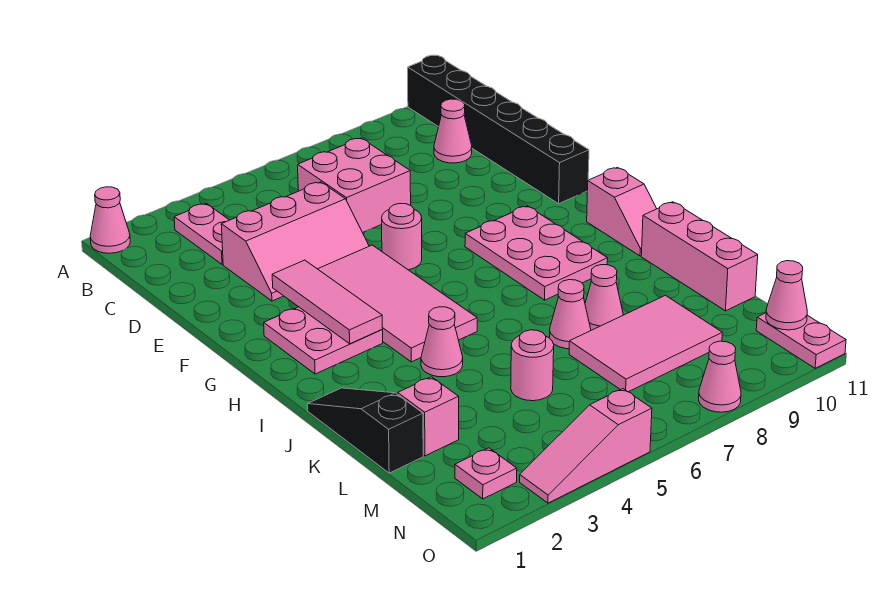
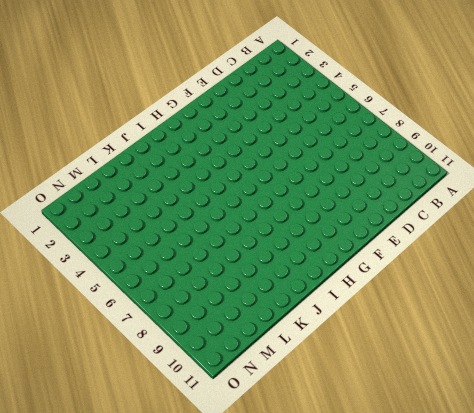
none -> pink cone A1 level 1
none -> black brick A11:F11 level 1
none -> pink plate B3:C3 level 1

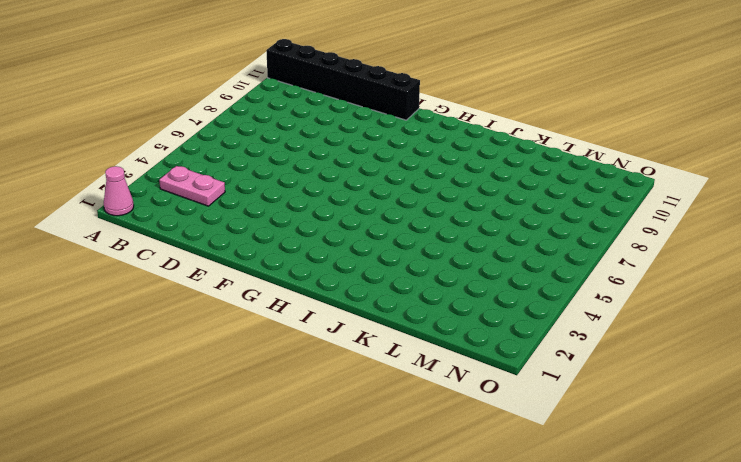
none -> pink brick C6:D7 level 1
none -> pink cone C10 level 1
none -> pink slope D3:E5 level 1 top D

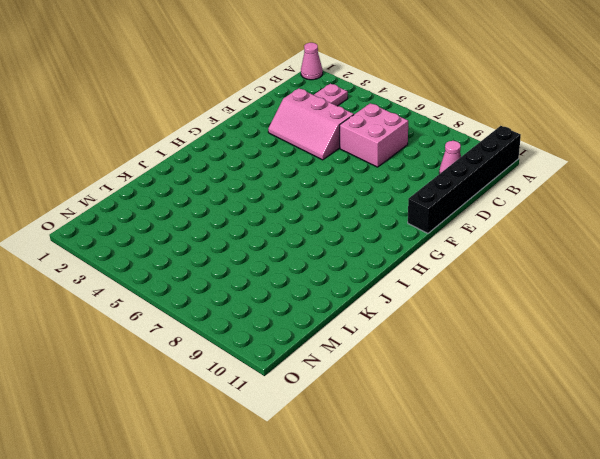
none -> pink tile F4:I5 level 1
none -> pink round brick F6 level 1
none -> pink plate G2:H3 level 1

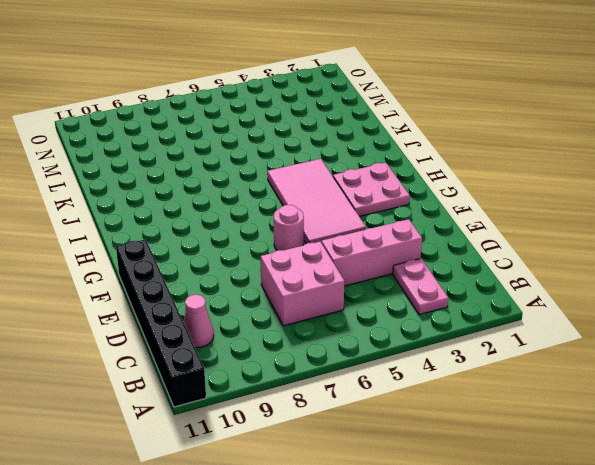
none -> pink cone A1 level 1
none -> pink plate G8:I9 level 1
none -> pink slope H11:I11 level 1 top H

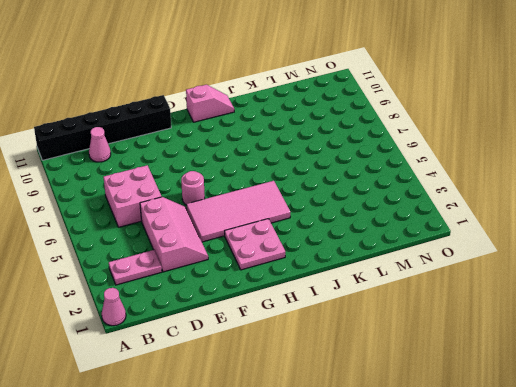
none -> pink plate G8:I9 level 1
none -> black slope J1:L1 level 1 top L
none -> pink cone J4 level 1

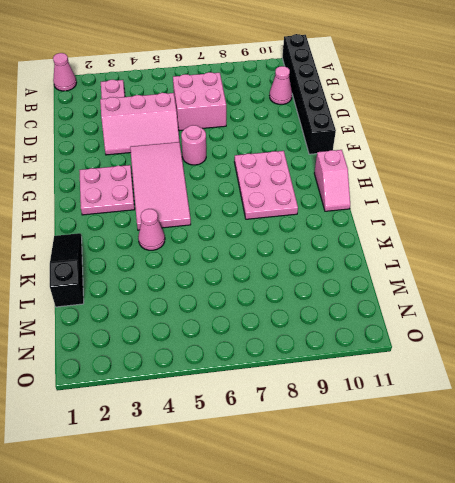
none -> pink brick J11:L11 level 1
none -> pink cone K7 level 1
none -> pink cone K8 level 1

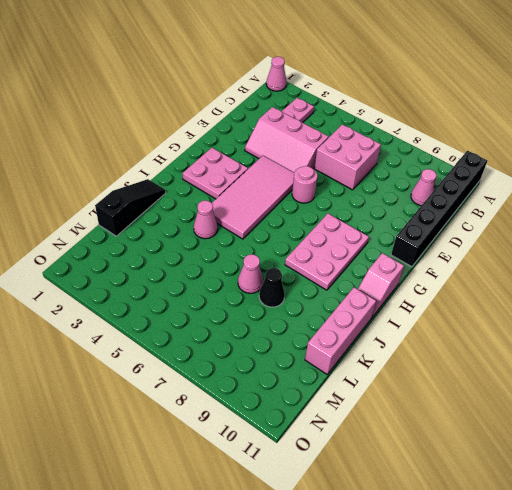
black cone K8 level 1 -> pink cone K8 level 1
none -> pink brick L2 level 1
none -> pink round brick L5 level 1
none -> pink tile L7:M9 level 1

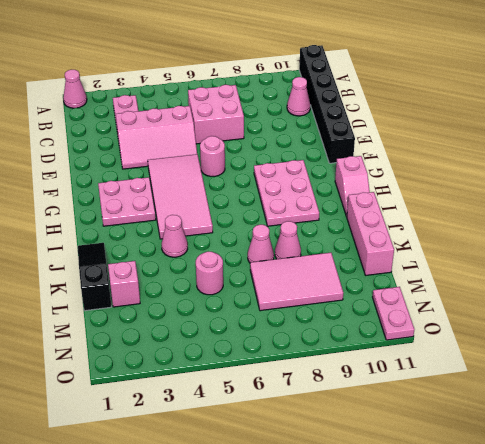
none -> pink plate N2 level 1
none -> pink slope O3:O5 level 1 top 5
none -> pink cone O8 level 1

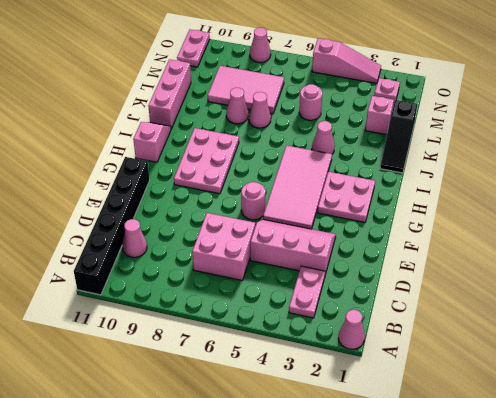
none -> pink tile F3:H3 level 2
none -> pink cone N11 level 2

